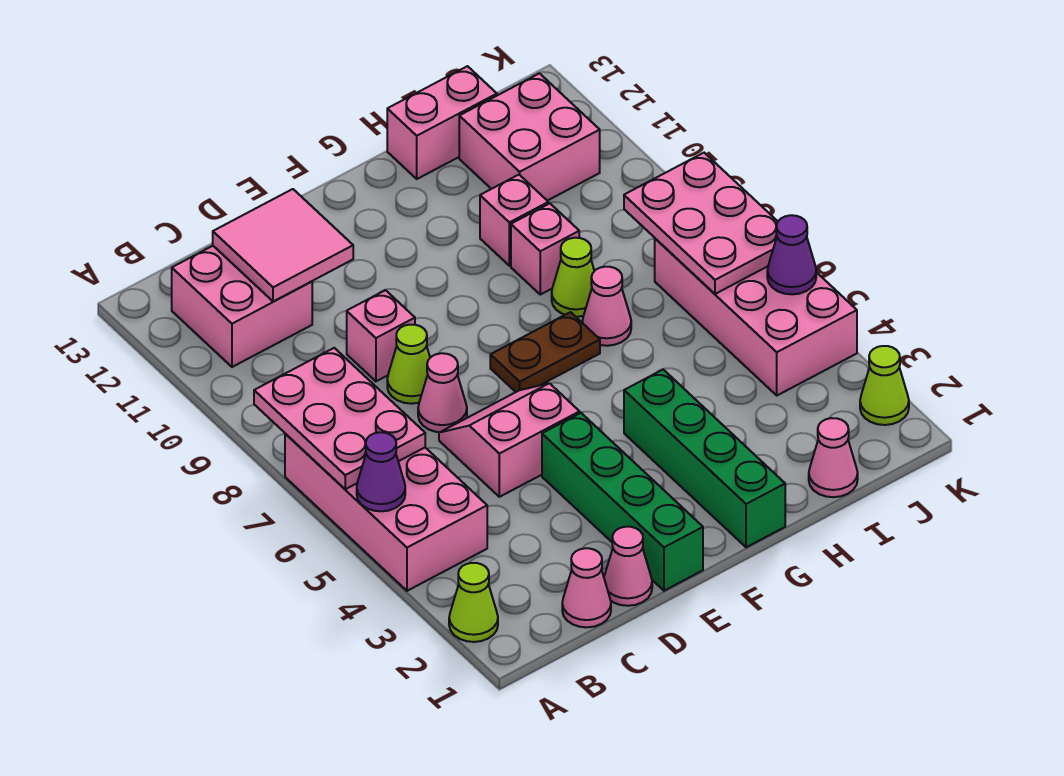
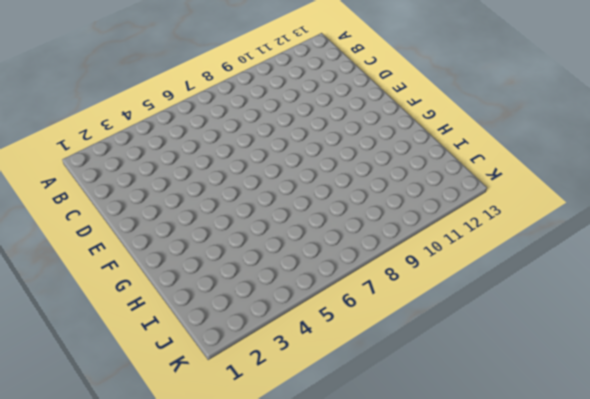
none -> lime cone A2 level 1
none -> pink brick A4:B7 level 1
none -> pink brick B11:C12 level 1

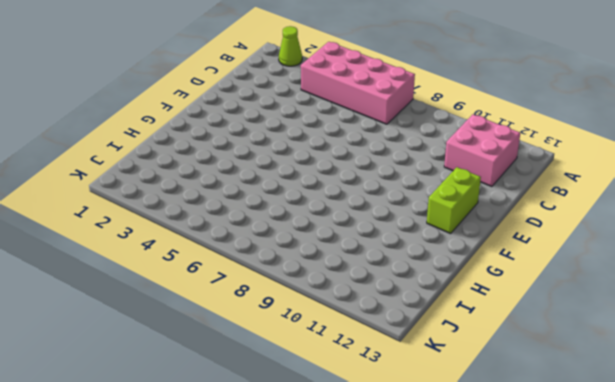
lime brick E12:F12 level 1 -> none
none -> pink cone C1 level 1
none -> pink cone D1 level 1
none -> pink slope D5:E6 level 1 top 5

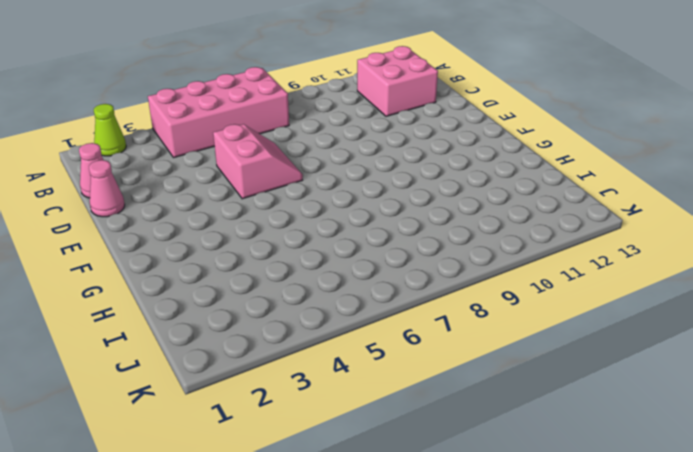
none -> pink cone D7 level 1
none -> lime cone D8 level 1
none -> pink brick D9 level 1

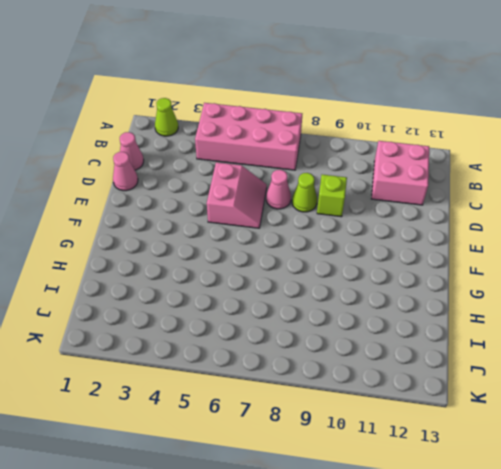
lime brick D9 level 1 -> pink brick D9 level 1
none -> green brick E1:E4 level 1
none -> brown plate F7:G7 level 1
none -> green brick G1:G4 level 1

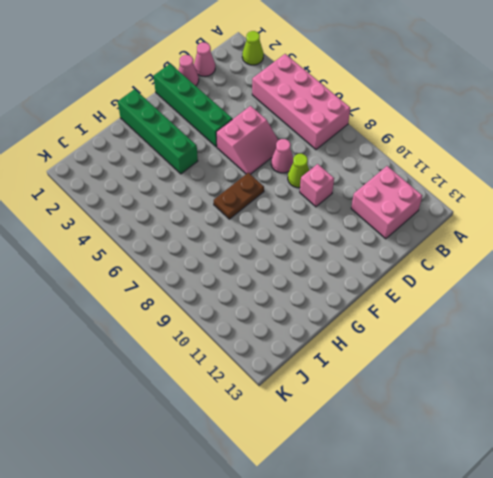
none -> pink cone H7 level 1
none -> lime cone H8 level 1
none -> pink brick H9 level 1

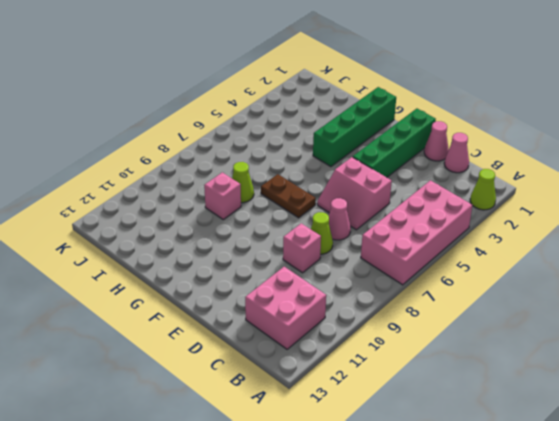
none -> pink cone H7 level 1
none -> pink brick H10 level 1
none -> pink brick H13:I13 level 1

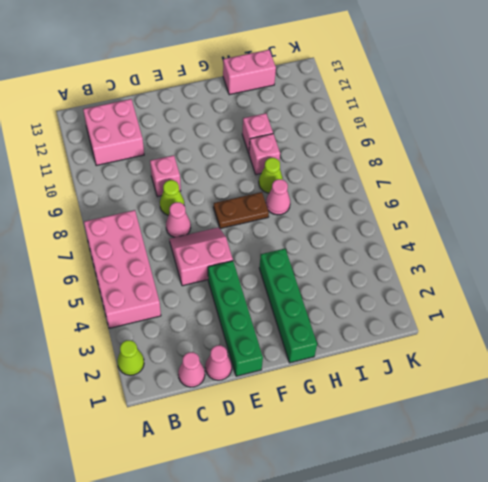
none -> pink cone I1 level 1
none -> pink brick I11:J12 level 1
none -> pink brick J4:K7 level 1

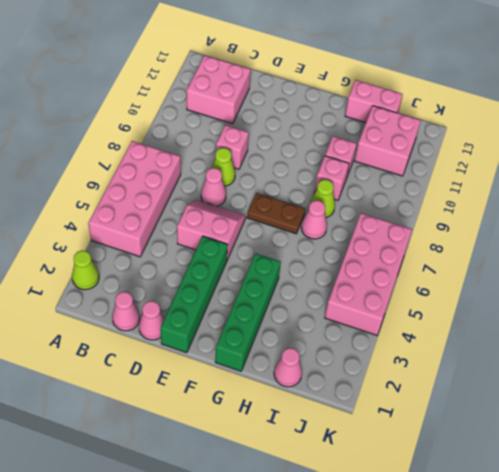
none -> lime cone K2 level 1
none -> purple cone A5 level 2
none -> pink plate A6:B8 level 2

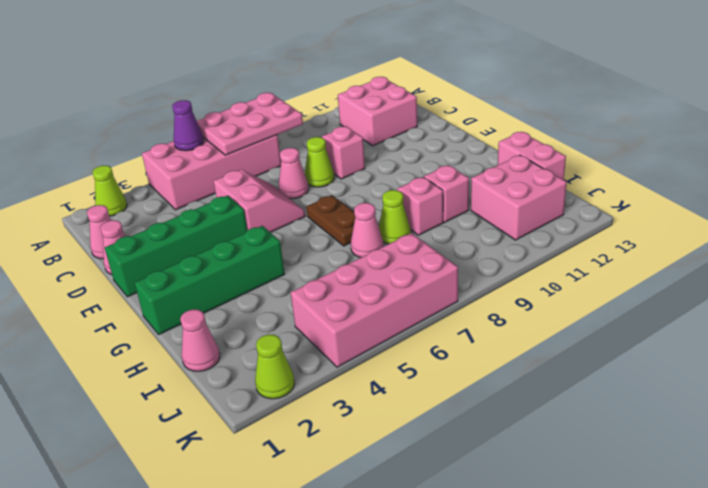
none -> pink tile C11:D12 level 2
none -> pink plate J6:K8 level 2
none -> purple cone K5 level 2

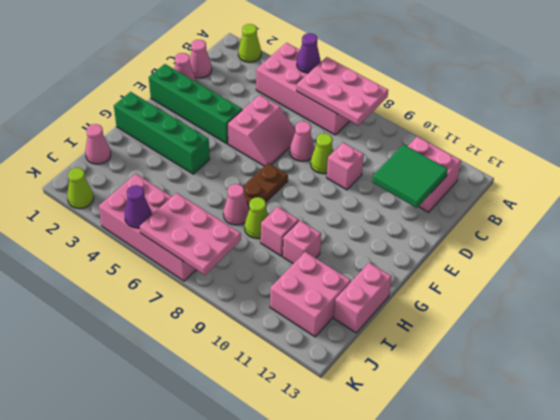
green tile C11:D12 level 2 -> pink tile C11:D12 level 2

